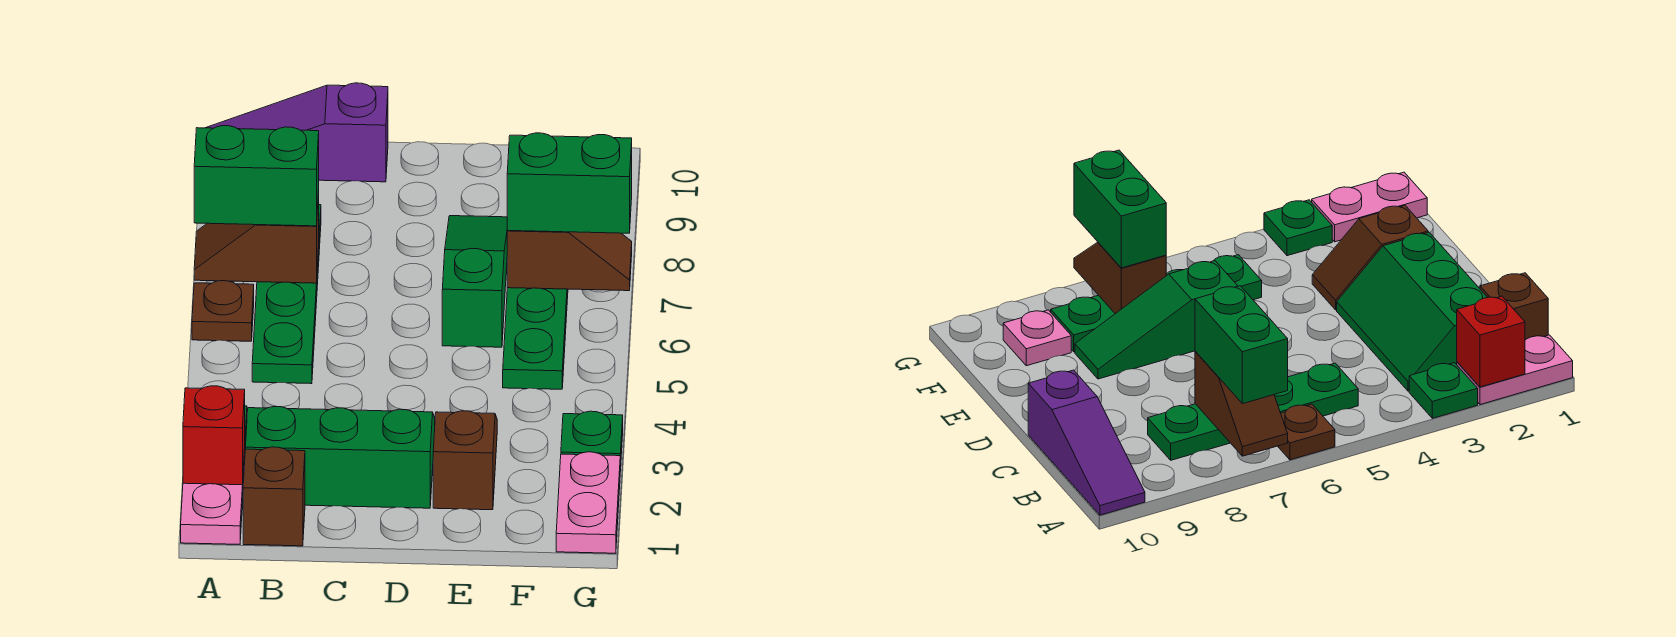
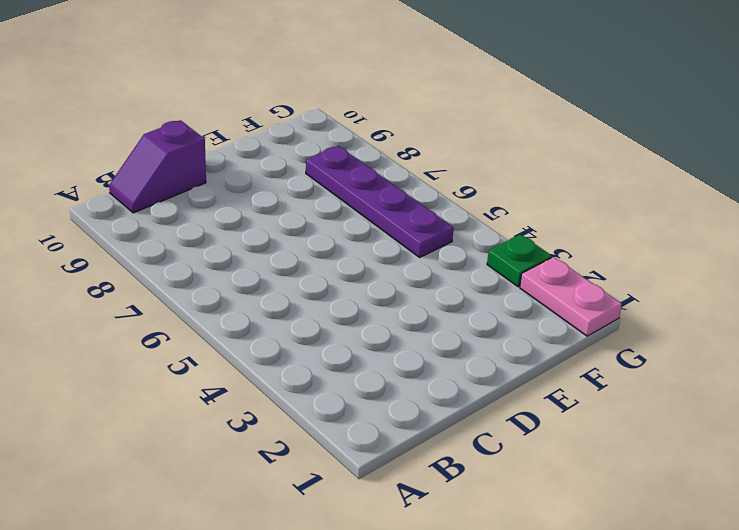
purple slope B10:C10 level 1 top C -> purple slope A10:C10 level 1 top C
purple plate F5:F8 level 1 -> green plate F5:F8 level 1
none -> pink plate A1:A2 level 1
none -> green plate A3 level 1
none -> brown plate A6 level 1

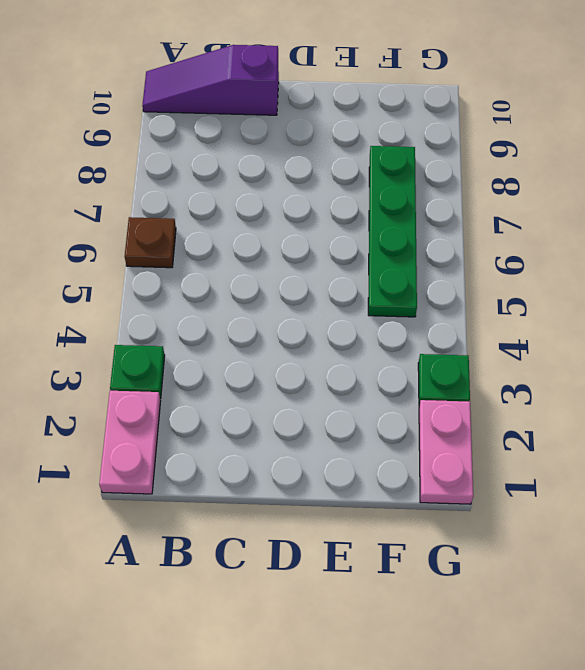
none -> brown brick B1 level 1
none -> green slope B2:D3 level 1 top 2
none -> green plate B5:B8 level 1

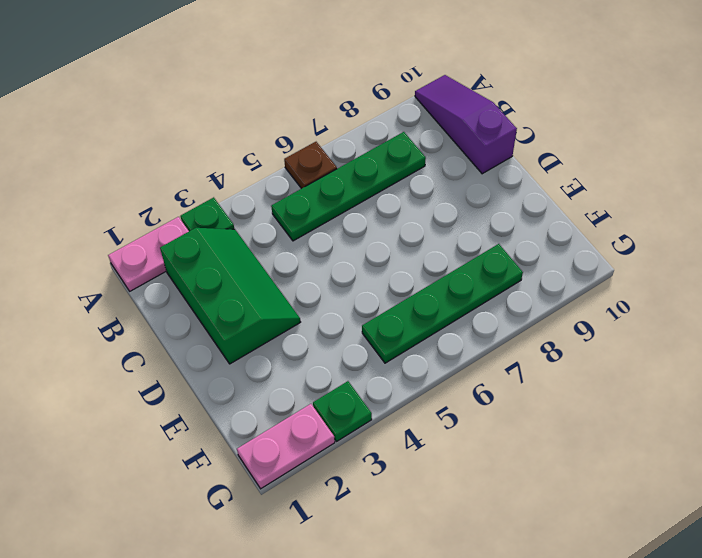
none -> brown brick B1 level 1
none -> brown slope E2:E3 level 1 top 2
none -> green slope E6:E8 level 1 top 6

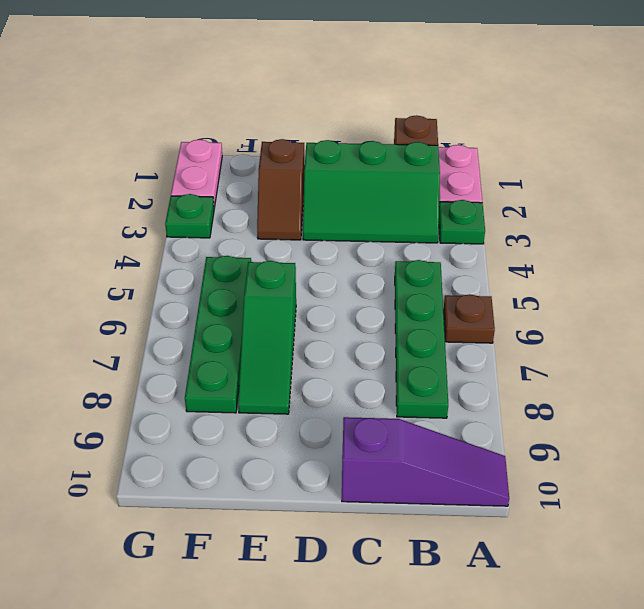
none -> pink plate F9 level 1
none -> red brick A2 level 2
none -> brown slope A7:B7 level 2 top B

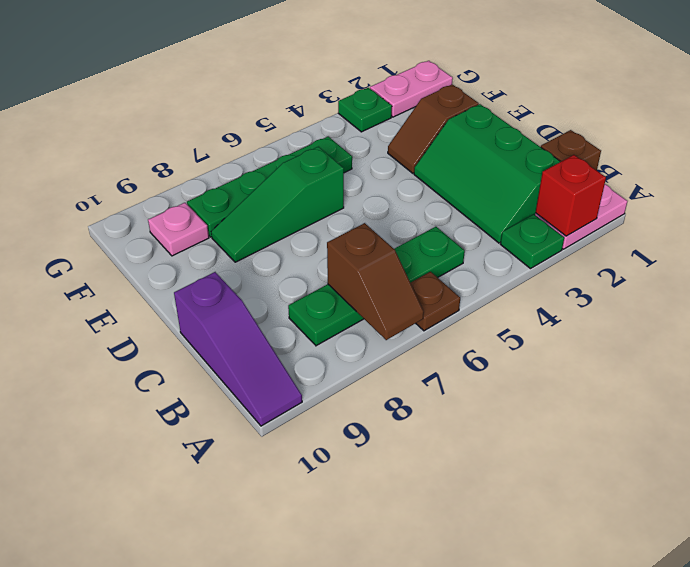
none -> brown slope F7:G7 level 2 top F
none -> green brick A7:B7 level 3
none -> green brick F7:G7 level 3

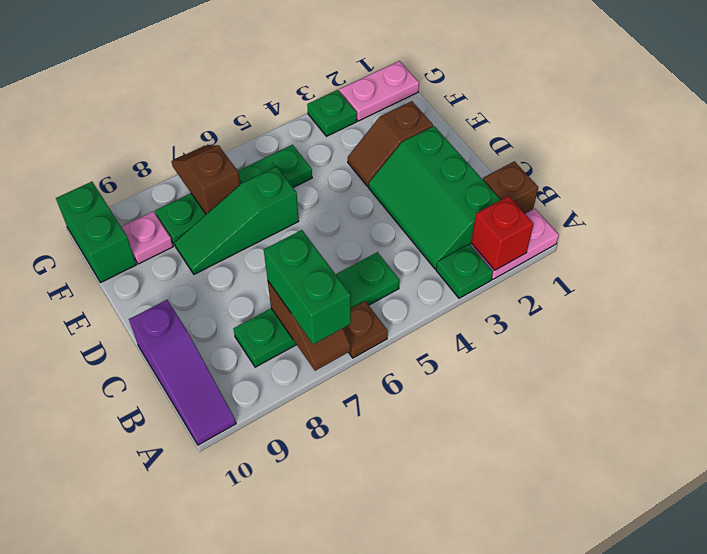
green brick F10:G10 level 1 -> green brick F7:G7 level 3

